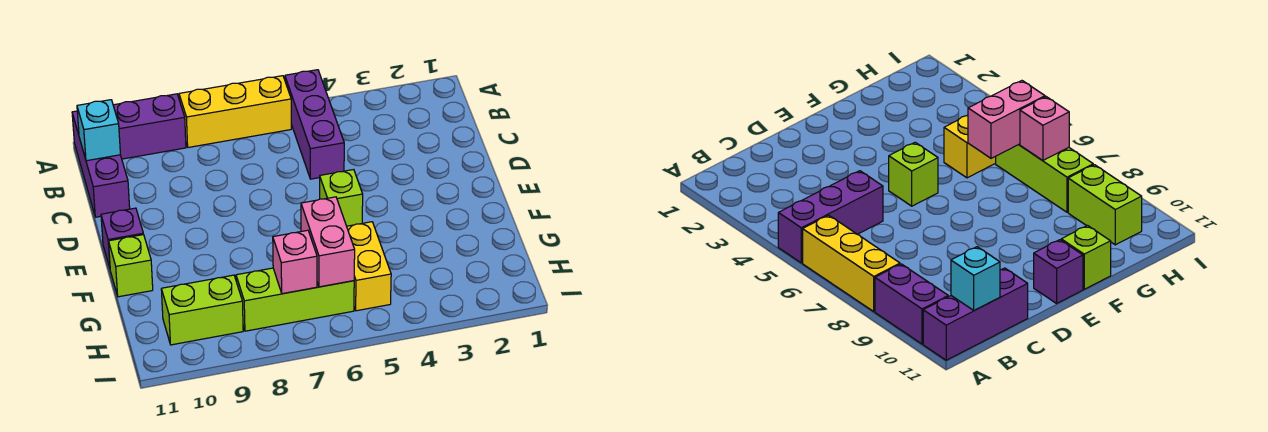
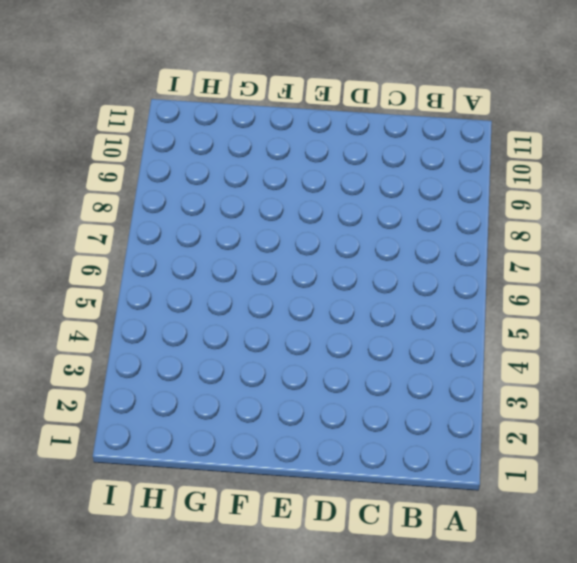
none -> purple brick A5:C5 level 1
none -> yellow brick A6:A8 level 1
none -> purple brick A9:A10 level 1

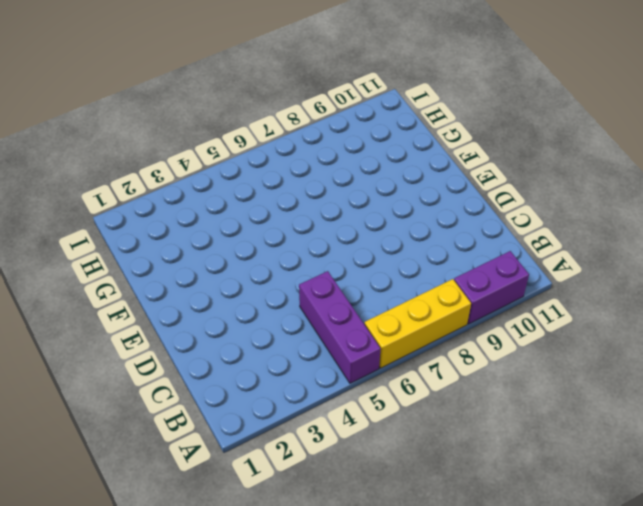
none -> purple brick A11:C11 level 1
none -> lime brick E5 level 1
none -> purple brick E11 level 1

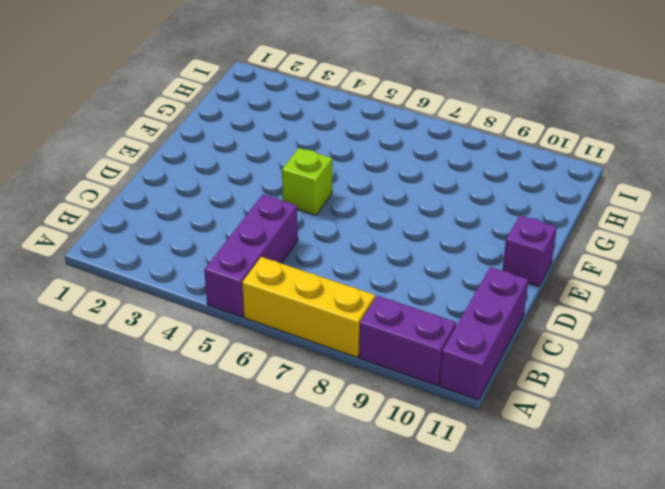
none -> lime brick F11 level 1
none -> yellow brick G5:H5 level 1
none -> lime brick H6:H8 level 1

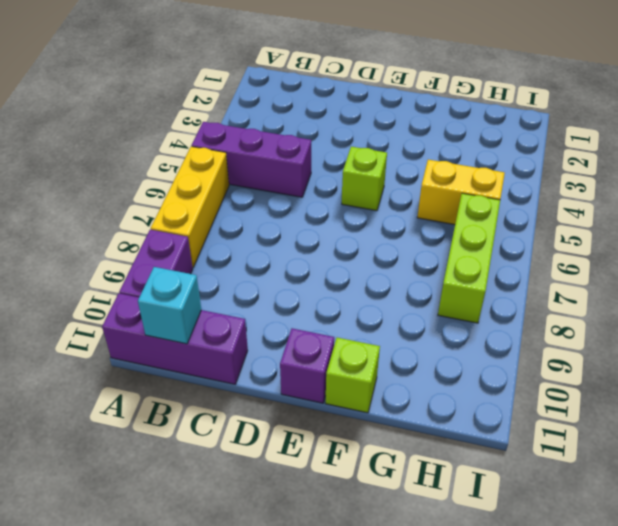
none -> lime brick H9:H10 level 1
none -> pink brick G6:H6 level 2
none -> pink brick H7 level 2

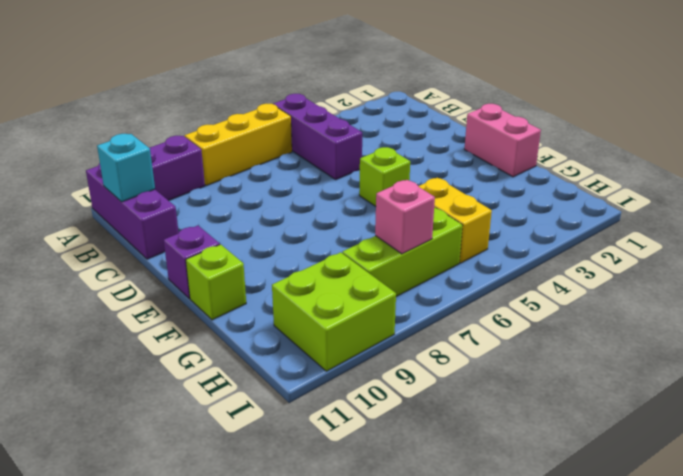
pink brick E1:F1 level 1 -> pink brick G6:H6 level 2
lime brick H9:I10 level 1 -> lime brick H9:H10 level 1

